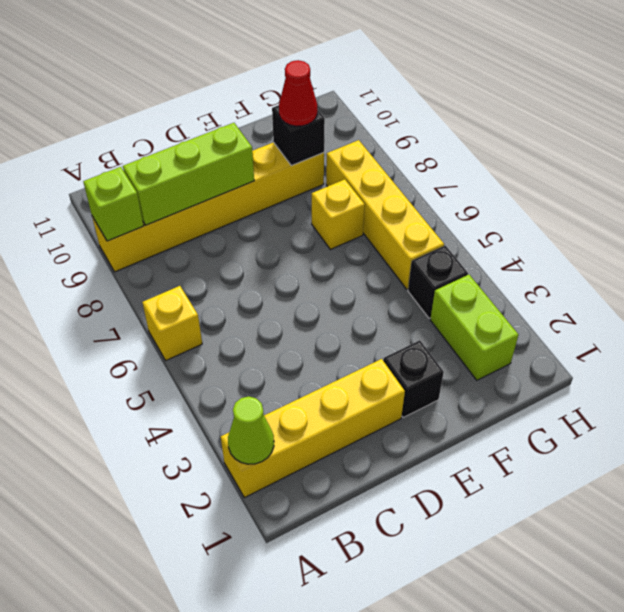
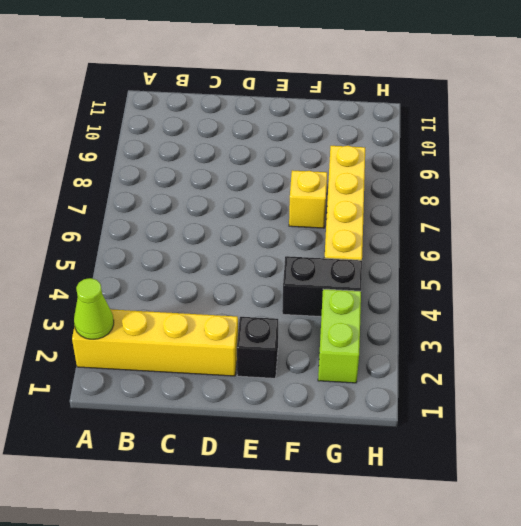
black brick F4:G4 level 1 -> black brick G4 level 1
none -> yellow brick A6 level 1
none -> yellow brick A9:F9 level 1
none -> lime brick A9 level 2

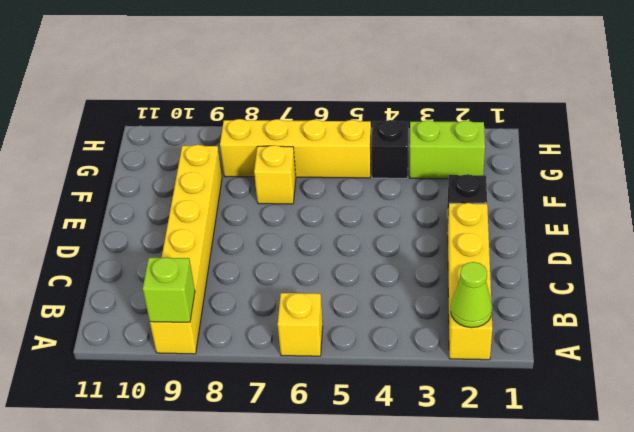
none -> lime brick B9:D9 level 2
none -> black brick F9 level 2
none -> red cone F9 level 3

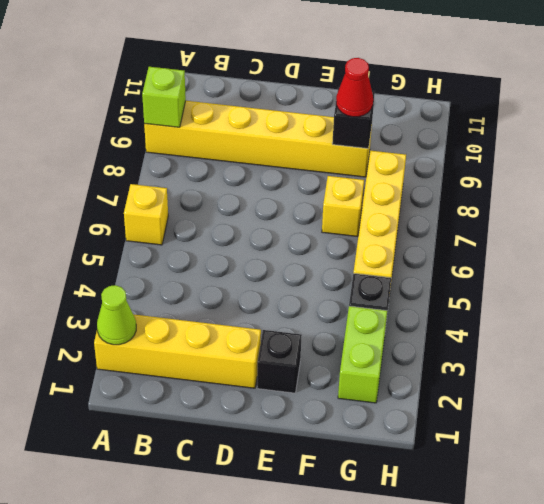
none -> lime brick B9:D9 level 2

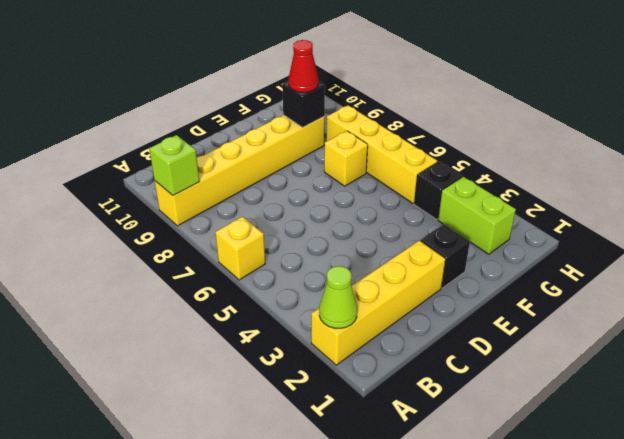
none -> lime brick B9:D9 level 2

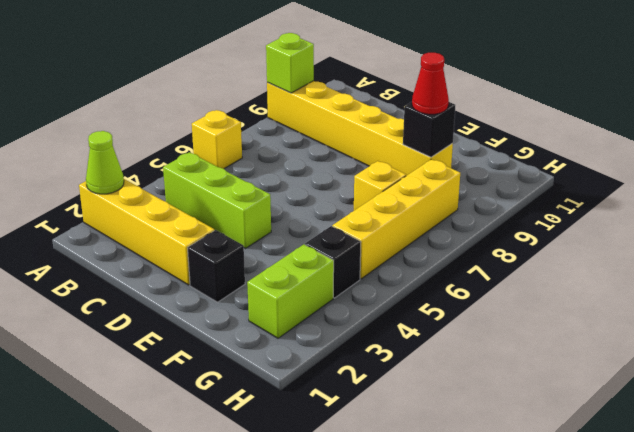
lime brick B4:D4 level 1 -> lime brick B9:D9 level 2

